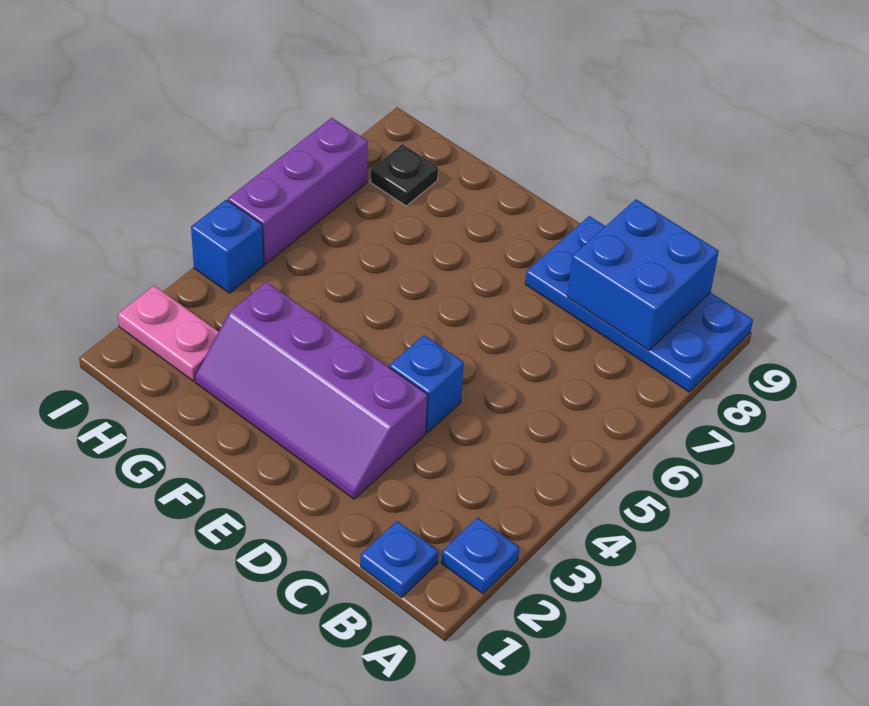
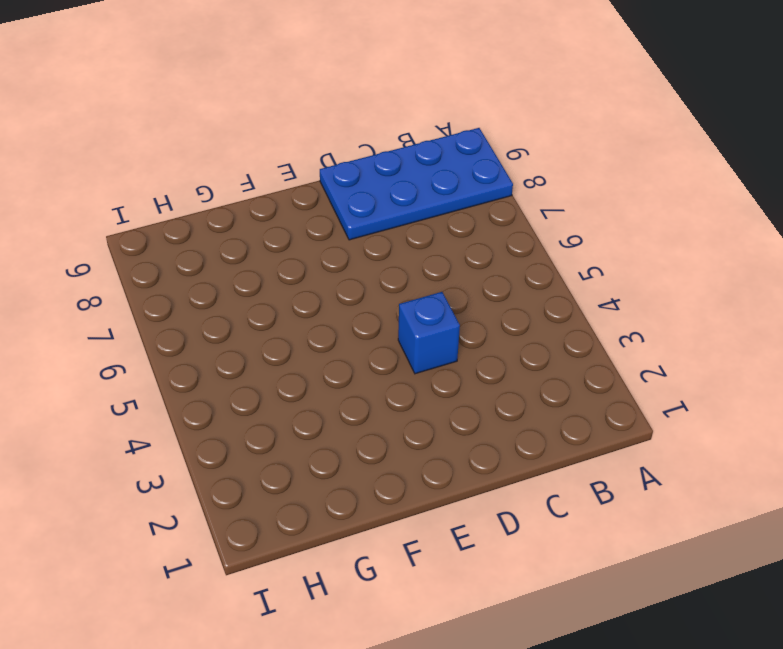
none -> blue plate A2 level 1
none -> blue plate B1 level 1

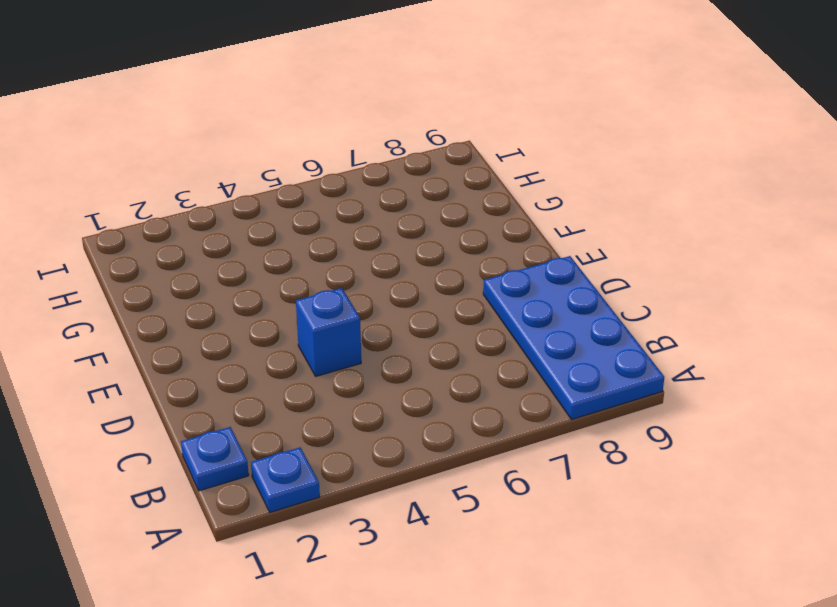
none -> purple slope D2:G3 level 1 top 3
none -> pink plate H2:I2 level 1

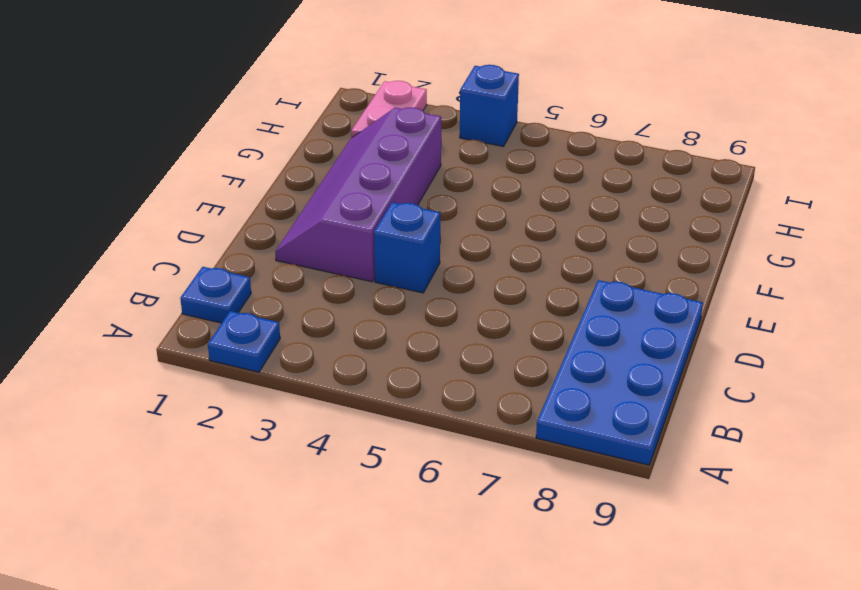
none -> black plate H8 level 1
none -> purple brick I5:I7 level 1

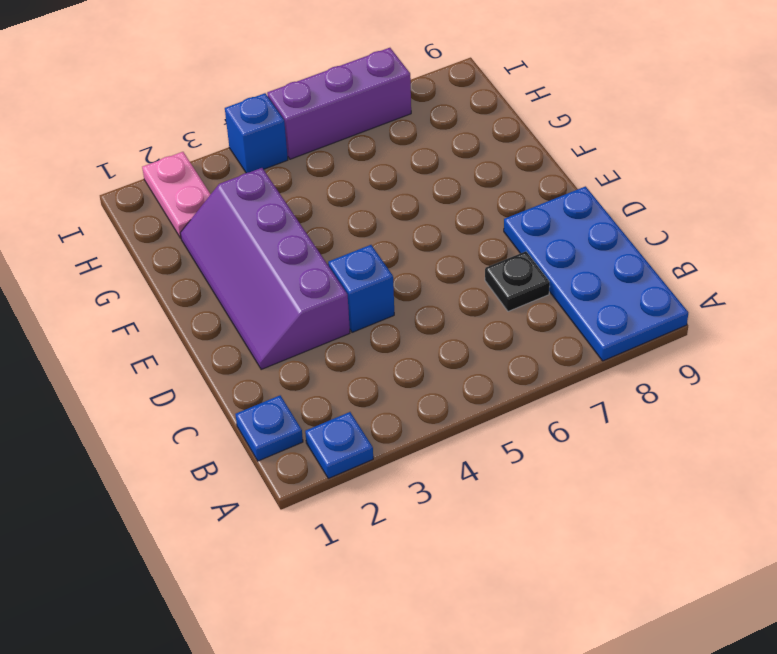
black plate C7 level 1 -> black plate H8 level 1
none -> blue brick B8:C9 level 2

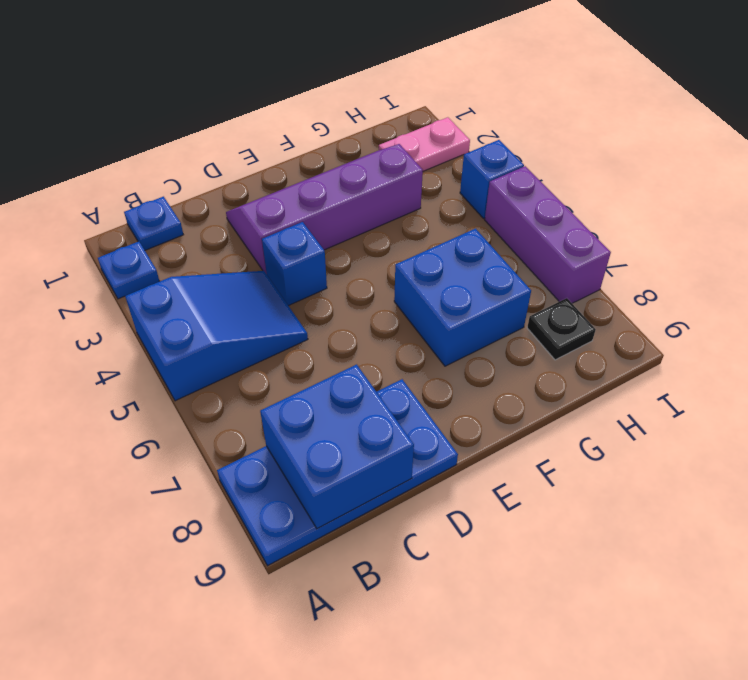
blue slope A4:C5 level 1 top A -> none
blue brick F6:G7 level 1 -> none

